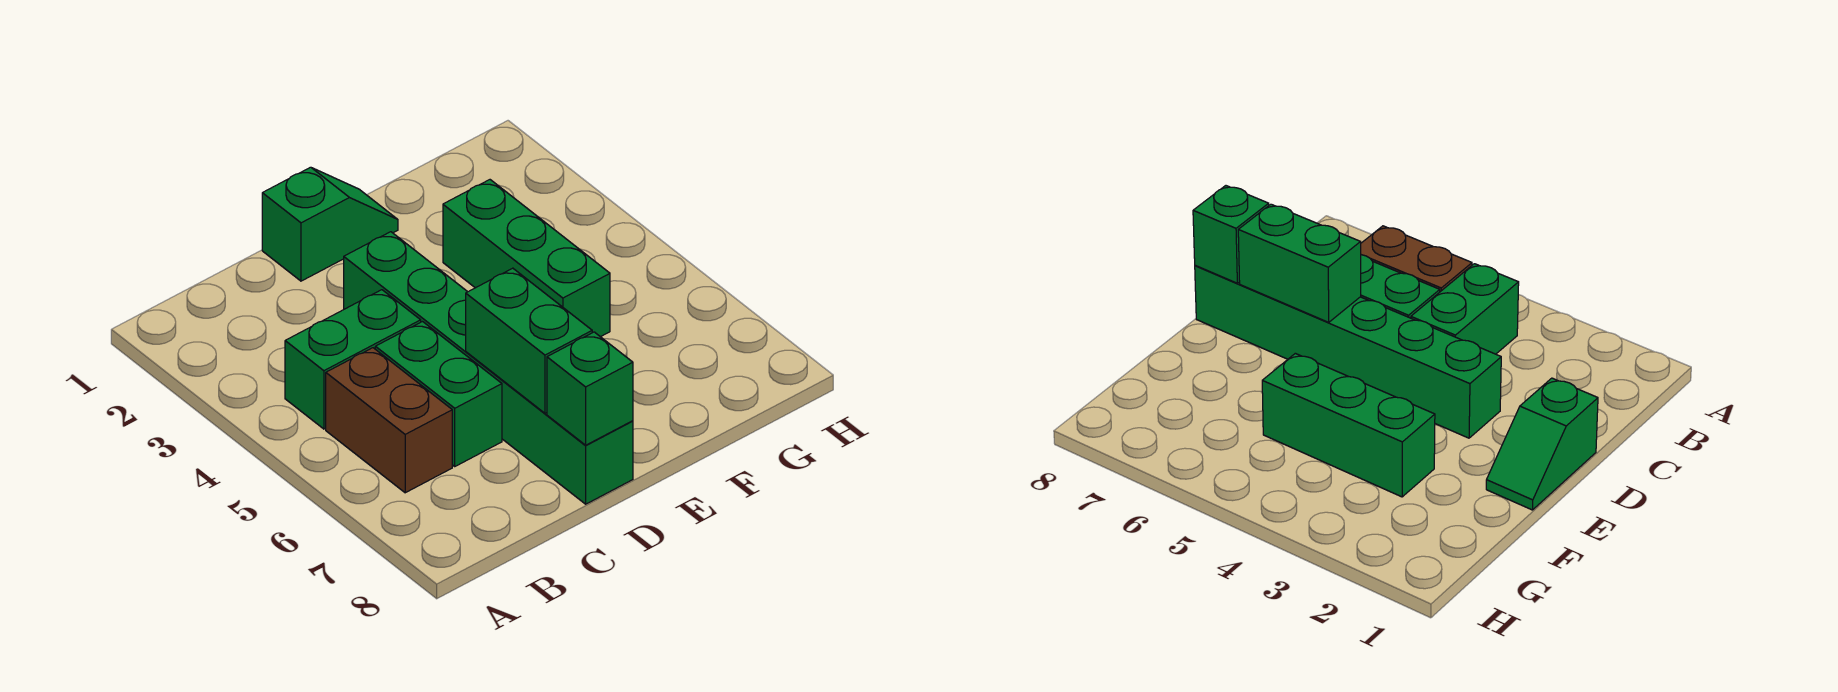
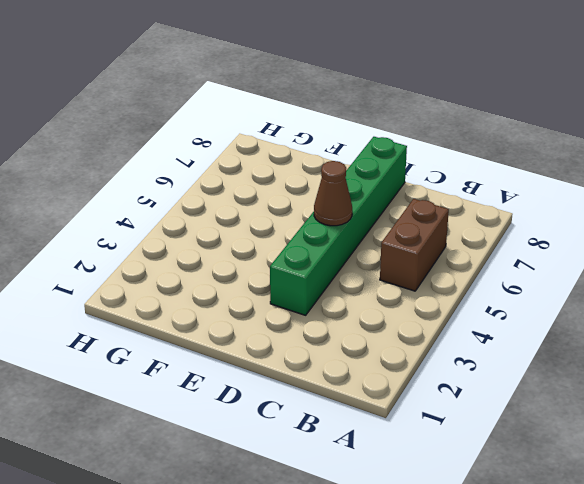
brown cone D5 level 2 -> none
none -> green brick B4:C4 level 1
none -> green brick C5:C6 level 1

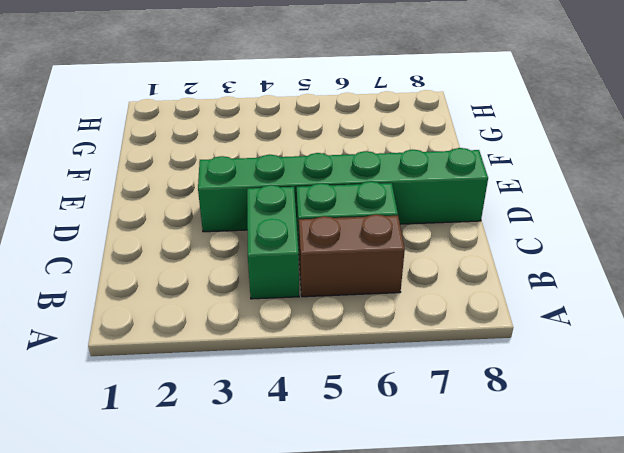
none -> green slope D1:E1 level 1 top D
none -> green brick F3:F5 level 1

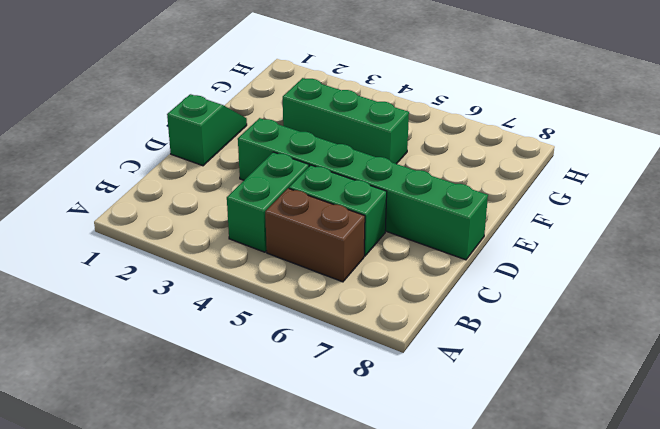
none -> green brick D6:D7 level 2
none -> green brick D8 level 2

